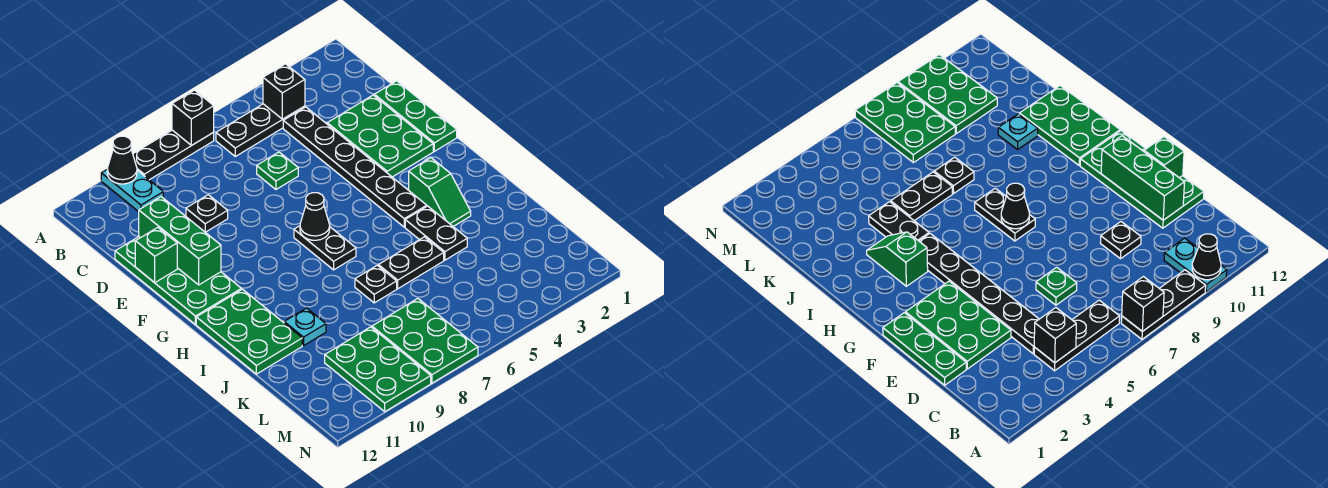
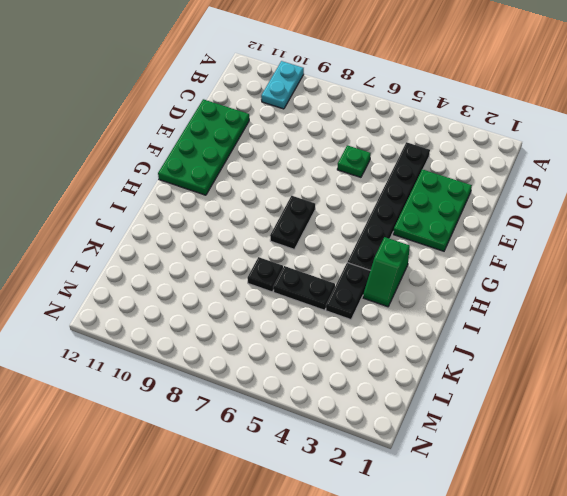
none -> black plate A7:A9 level 1
none -> black plate B4:B6 level 1
none -> green plate D1:F1 level 1

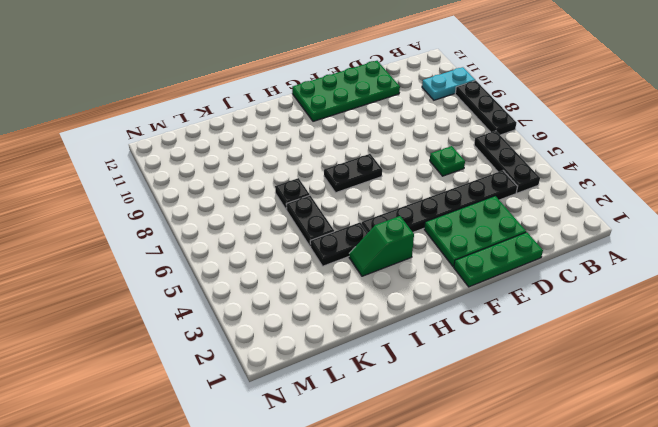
none -> black plate D9 level 1
none -> green plate H11:J12 level 1
none -> cyan plate J10 level 1

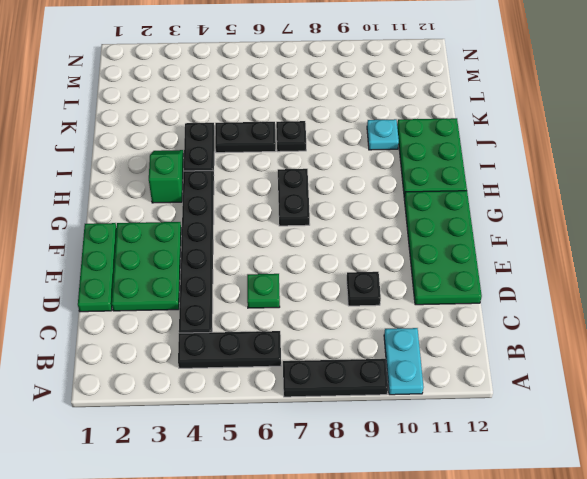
none -> green plate L7:N8 level 1
none -> green plate L9:N10 level 1
none -> black brick A7 level 2

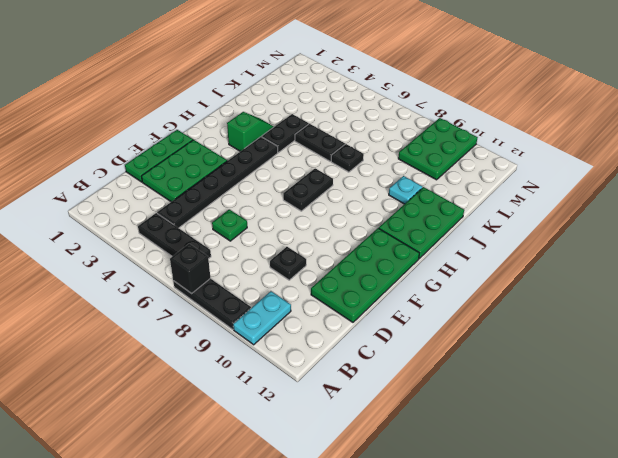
none -> green plate L7:N8 level 1
none -> black cone A10 level 2
none -> black brick B4 level 2

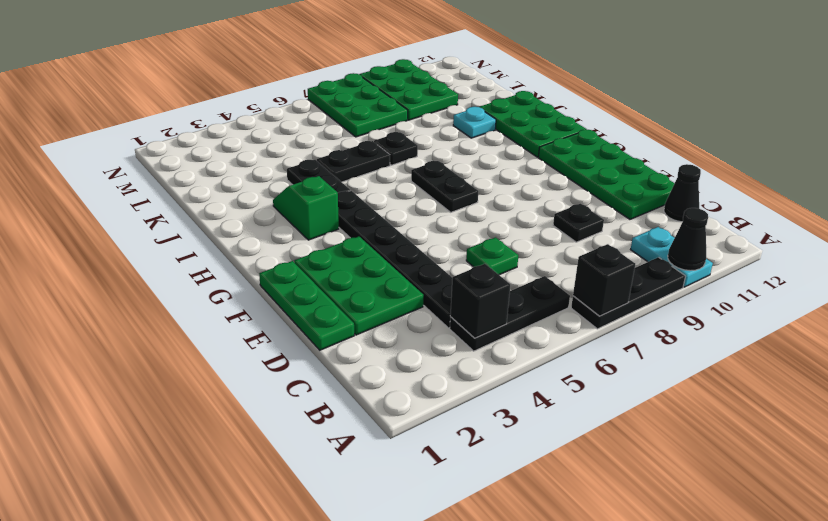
black cone C12 level 1 -> black cone G7 level 2
none -> green brick D11:F11 level 2
none -> green brick E12 level 2

